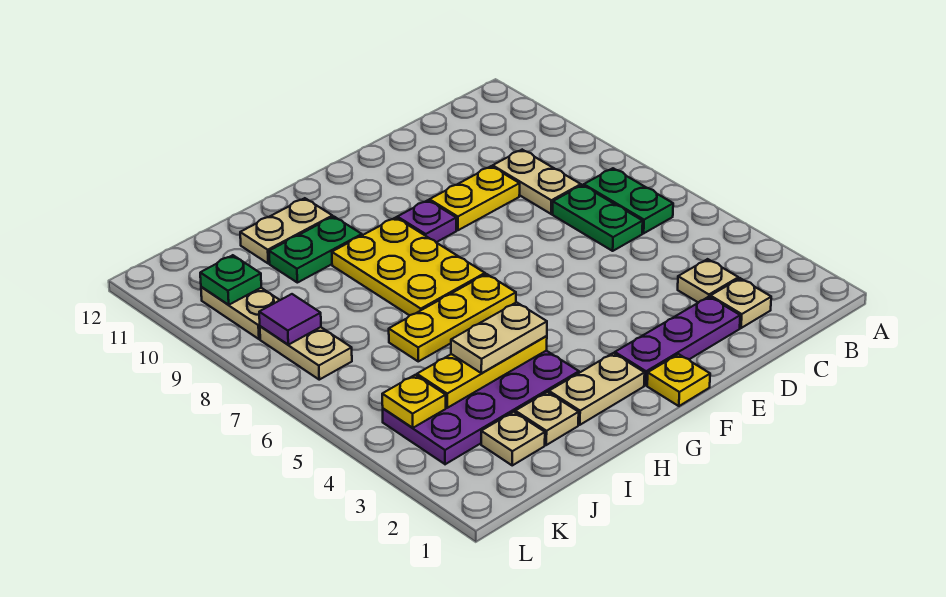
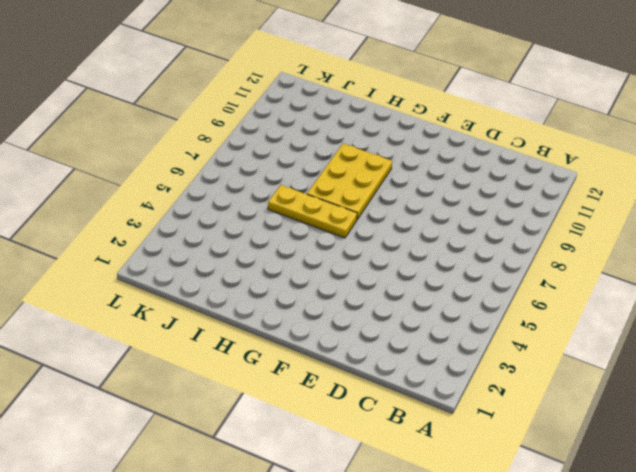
none -> green plate B6:B7 level 1
none -> tan plate C2 level 1
none -> tan plate C3 level 1

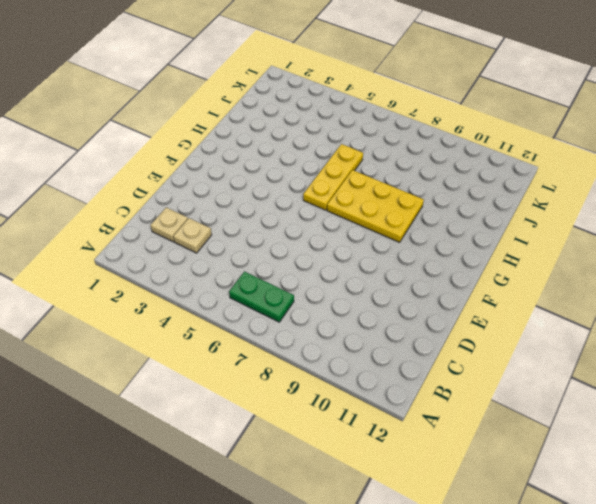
none -> green plate C6:C7 level 1
none -> tan plate C8:C9 level 1
none -> purple plate D2:F2 level 1

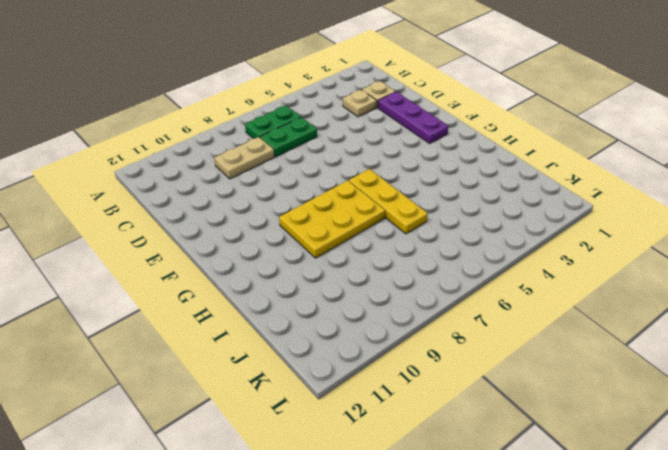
none -> yellow plate D9:E9 level 1
none -> yellow plate F1 level 1
none -> purple plate F9 level 1

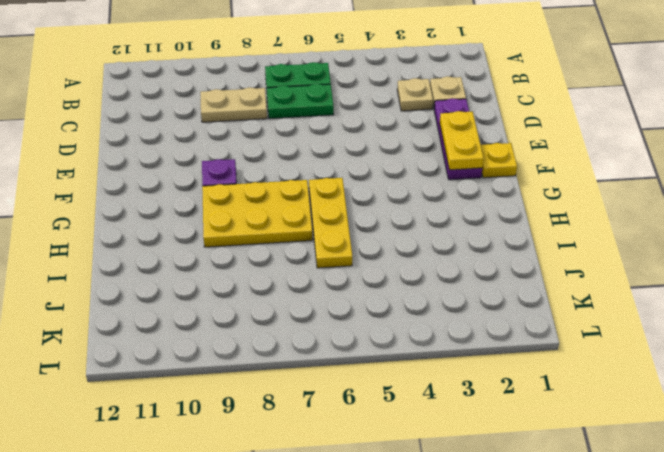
yellow plate E2:F2 level 2 -> yellow plate D9:E9 level 1
none -> tan plate G2:H2 level 1
none -> purple plate H3:K4 level 1
none -> green plate H10:I10 level 1

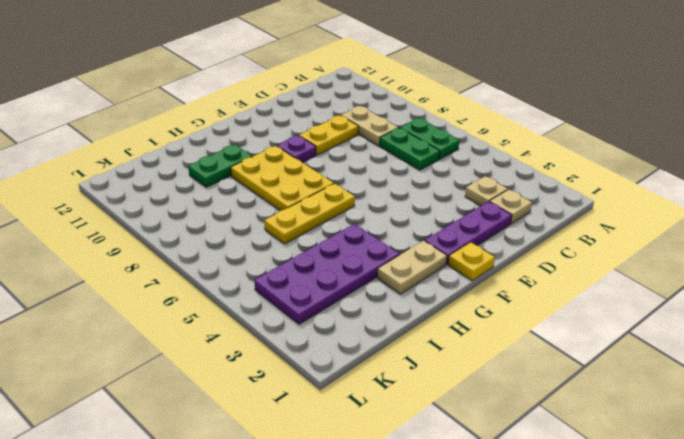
none -> tan plate H11:I11 level 1
none -> tan plate I2 level 1
none -> tan plate J2 level 1

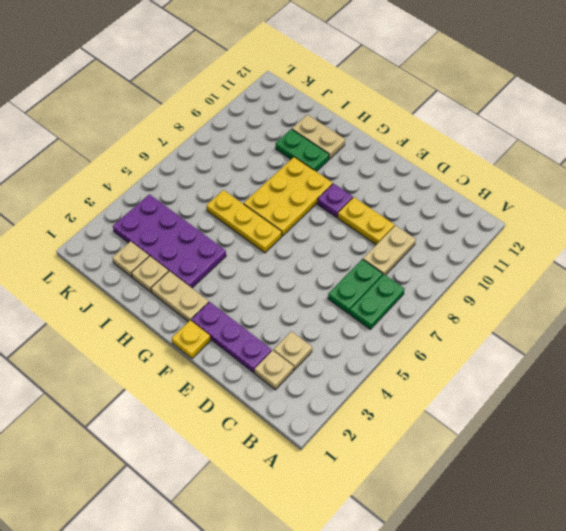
none -> tan plate K7:K8 level 1
none -> tan plate K9:K10 level 1
none -> yellow plate H4:J4 level 2

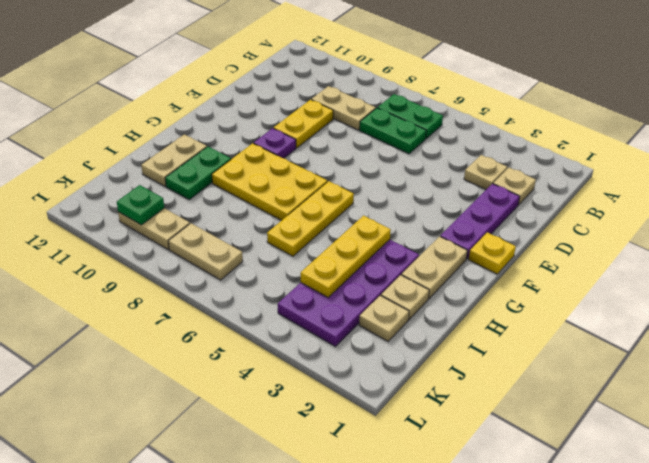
none -> yellow plate K4 level 2
none -> purple tile K8 level 2
none -> tan plate H4:I4 level 3

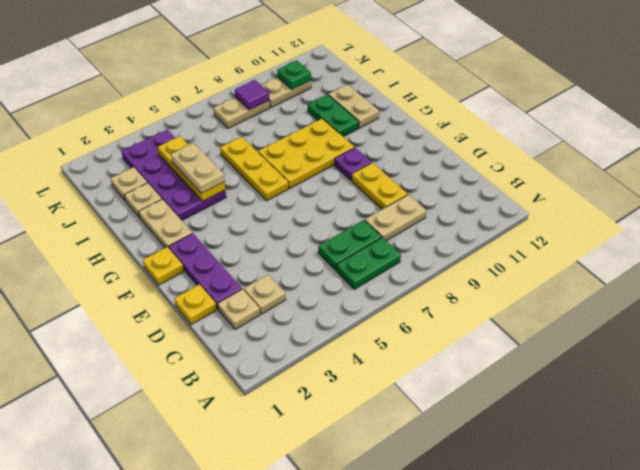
yellow plate D1 level 1 -> yellow plate K4 level 2

